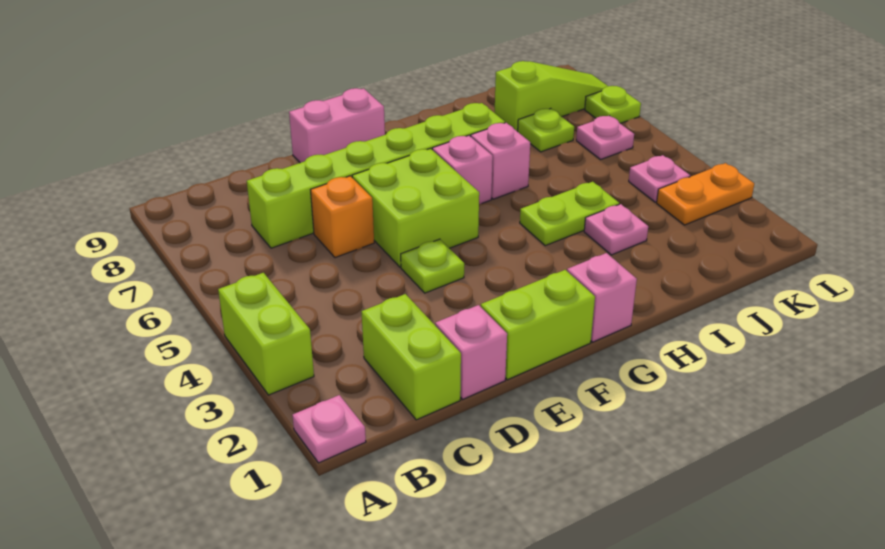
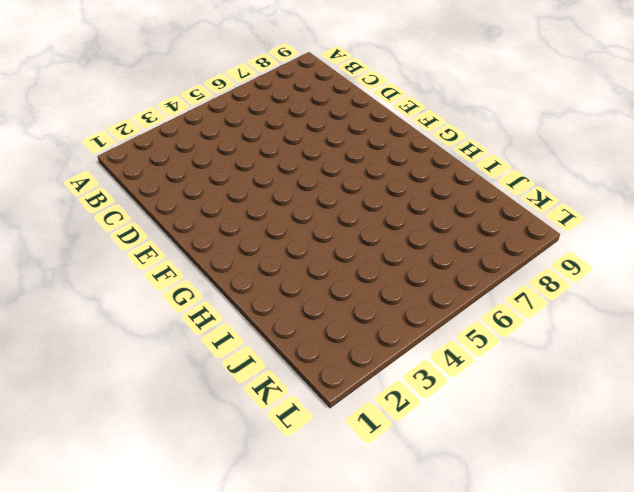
none -> pink plate A1 level 1
none -> lime brick A3:A4 level 1
none -> lime brick C1:C2 level 1

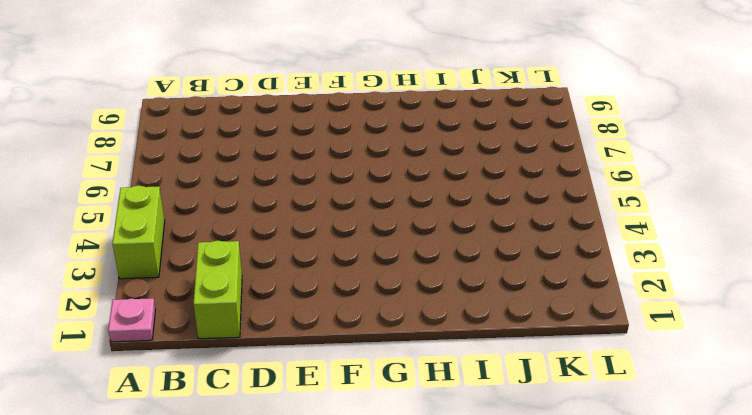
none -> lime brick C7:H7 level 1
none -> pink brick D1 level 1
none -> orange brick D6 level 1

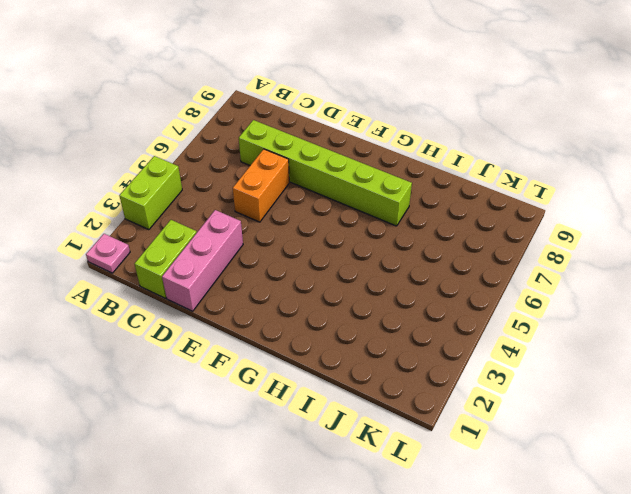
pink brick D1:D3 level 1 -> pink brick D1 level 1
orange brick D5:D6 level 1 -> orange brick D6 level 1
none -> lime brick E1:F1 level 1
none -> lime plate E4 level 1
none -> lime brick E5:F6 level 1

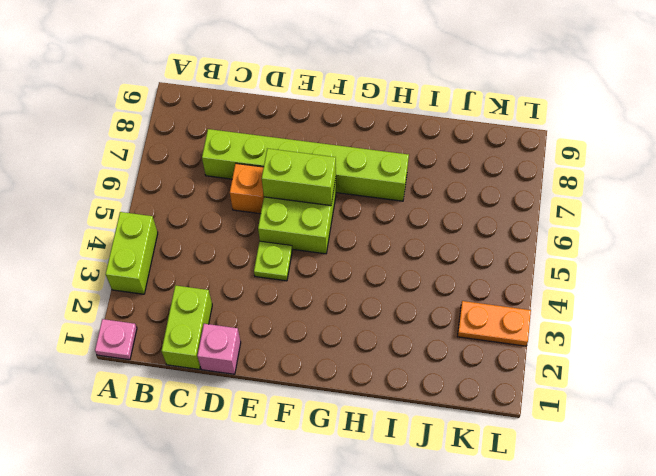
lime brick E6:F6 level 2 -> lime brick E1:F1 level 1
none -> pink brick E9:F9 level 1
none -> pink brick G1 level 1
none -> pink brick G6 level 1

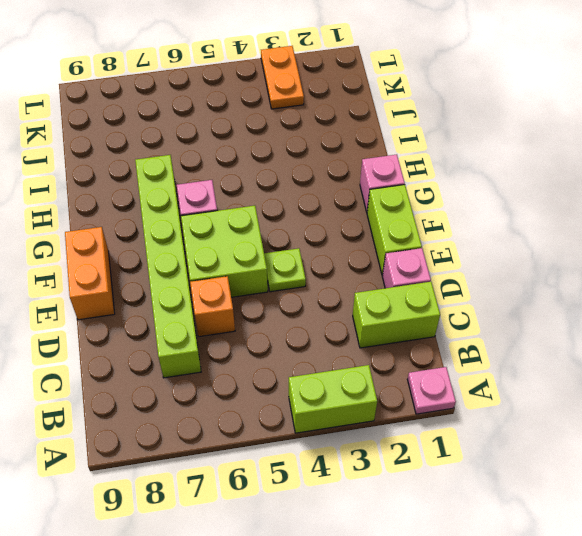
orange brick E9:F9 level 1 -> pink brick E9:F9 level 1
none -> lime plate H4:I4 level 1
none -> pink brick H6 level 1
none -> pink plate I3 level 1

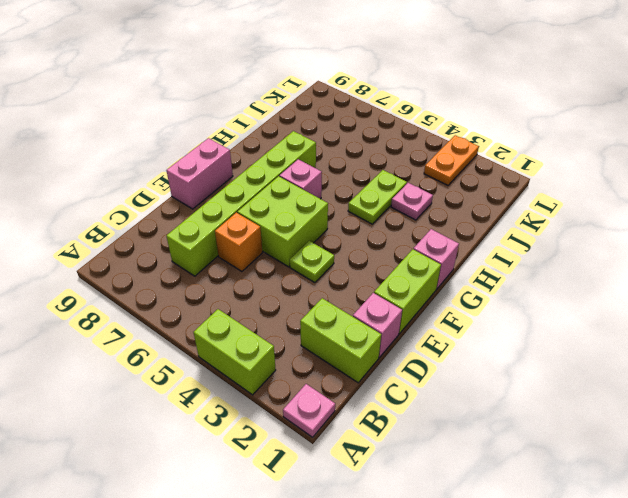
none -> pink brick H6 level 1
none -> lime plate J7 level 1
none -> lime slope J8:L8 level 1 top J

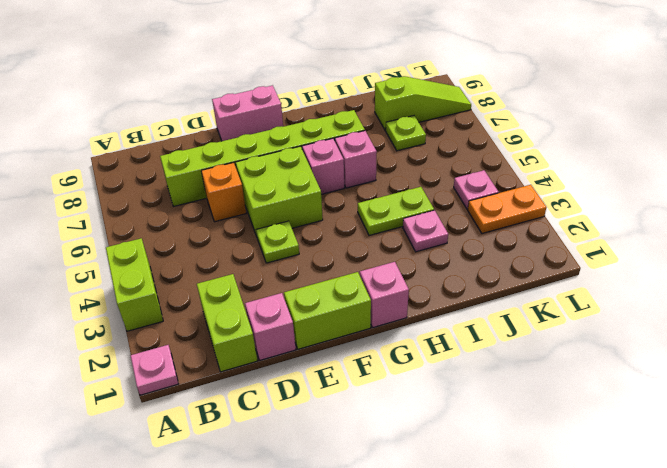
none -> pink plate K6 level 1
none -> lime plate L7 level 1

